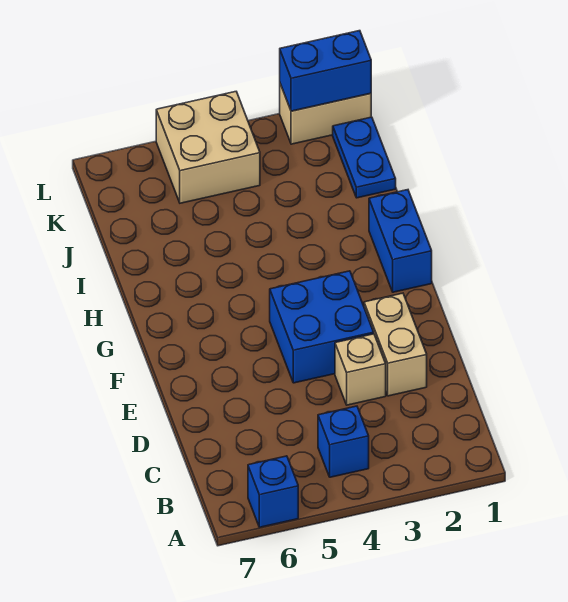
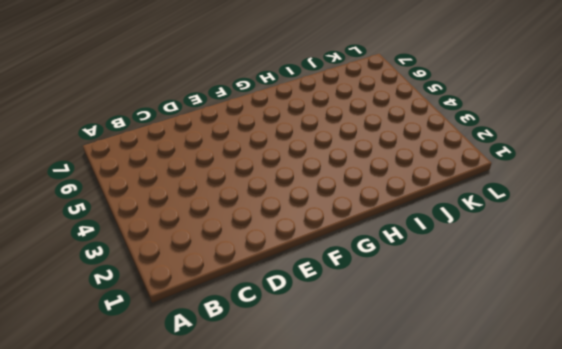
none -> blue brick A6 level 1
none -> blue brick B4 level 1

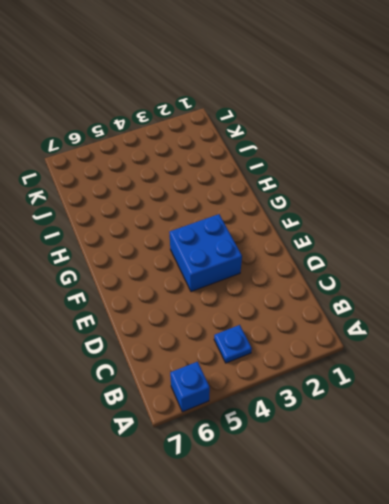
blue plate B4 level 1 -> blue brick B4 level 1
none -> tan brick D2:E2 level 1
none -> tan brick D3 level 1

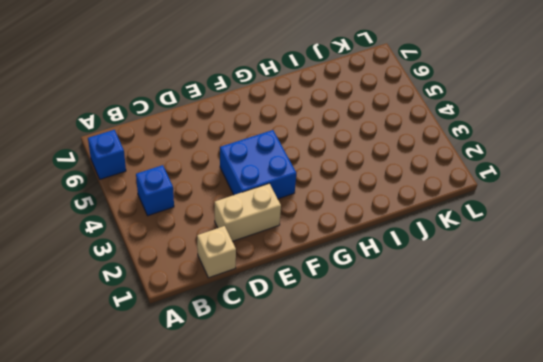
tan brick C1 level 1 -> tan brick D3 level 1
none -> blue brick G1:H1 level 1
none -> blue plate J1:K1 level 1

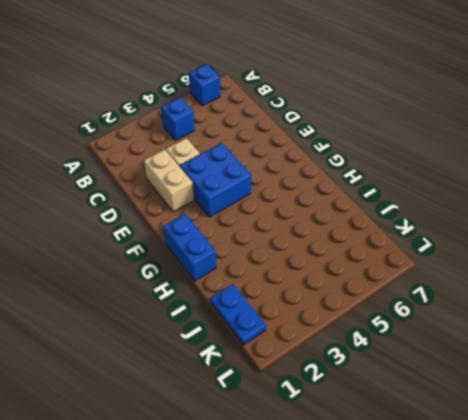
none -> tan brick K4:L5 level 1
none -> tan brick L1:L2 level 1

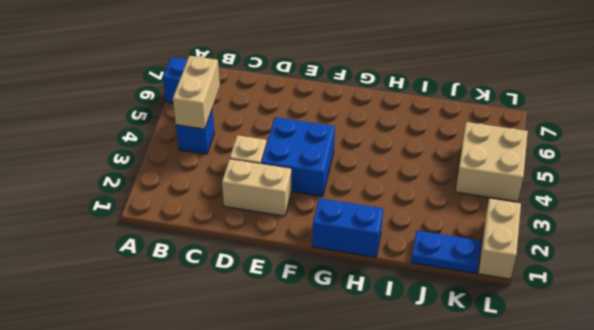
tan brick B4:B5 level 2 -> none
none -> blue brick L1:L2 level 2

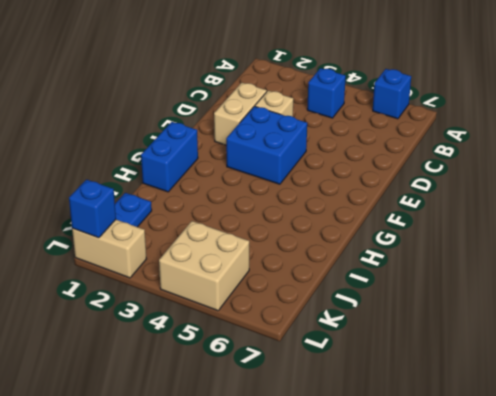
blue brick L1 level 2 -> blue brick L1:L2 level 2

